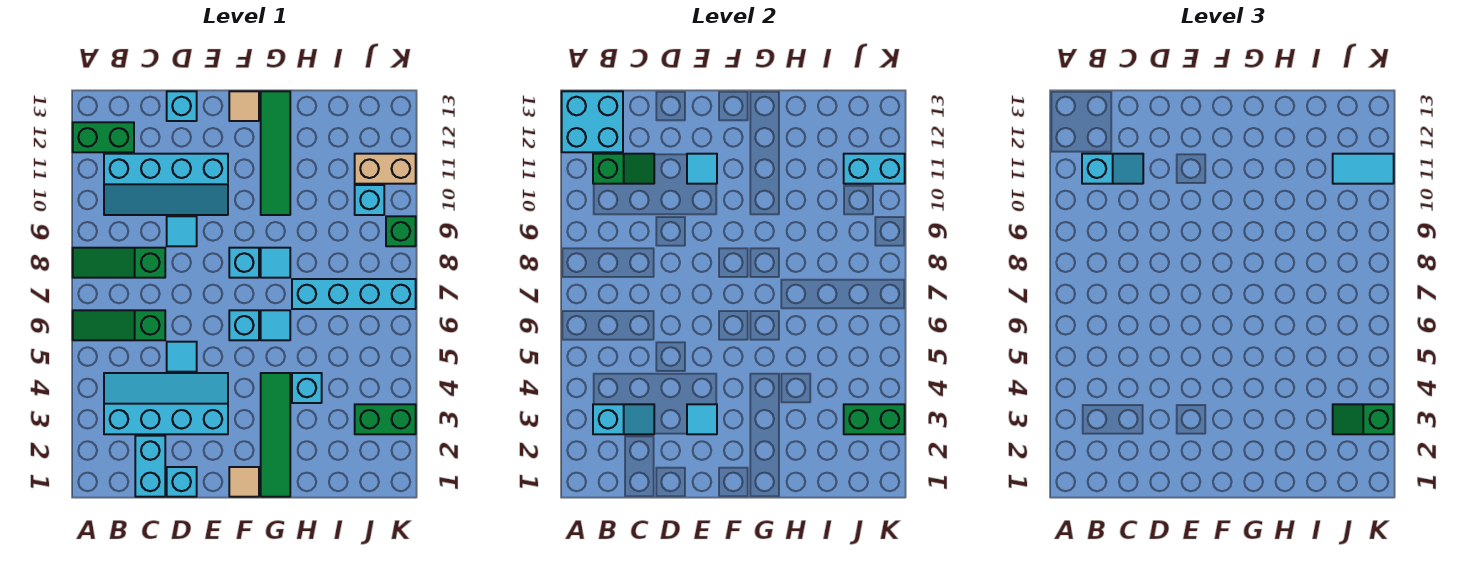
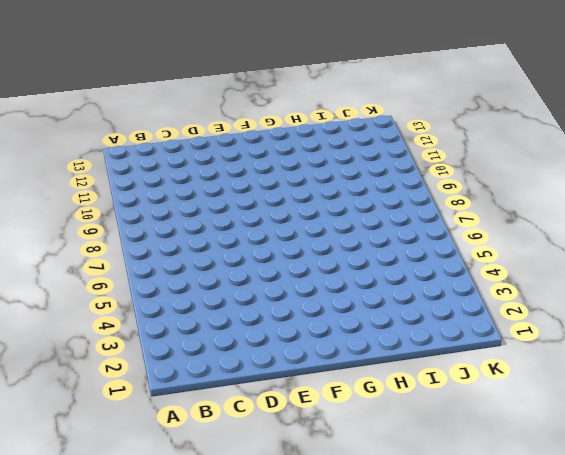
none -> green slope A6:C6 level 1 top C
none -> green slope A8:C8 level 1 top C
none -> green brick A12:B12 level 1
none -> cyan slope B3:E4 level 1 top 3

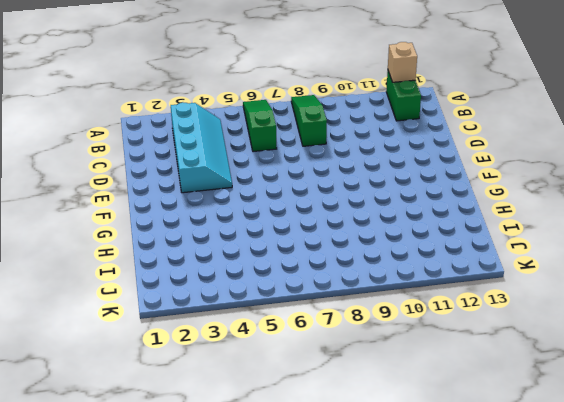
tan brick A12 level 2 -> cyan brick A12:B13 level 2
none -> cyan slope B10:E11 level 1 top 11
none -> cyan brick C1:C2 level 1
none -> cyan brick D1 level 1
none -> cyan tile D5 level 1

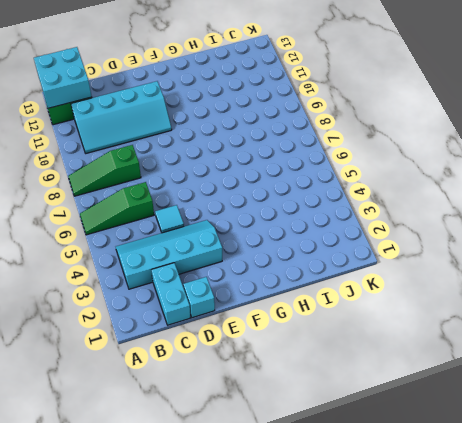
none -> cyan tile D9 level 1
none -> cyan brick D13 level 1
none -> tan tile F1 level 1
none -> cyan brick F6 level 1

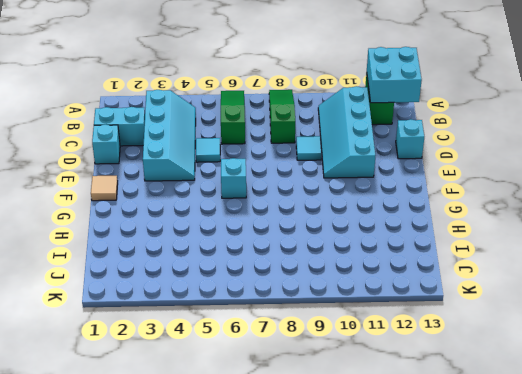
none -> cyan brick F8 level 1
none -> tan tile F13 level 1
none -> green tile G1:G4 level 1
none -> cyan tile G6 level 1

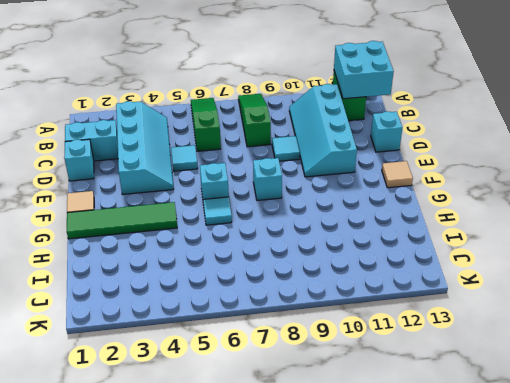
none -> cyan tile G8 level 1
none -> green tile G10:G13 level 1
none -> cyan brick H4 level 1
none -> cyan brick H7:K7 level 1

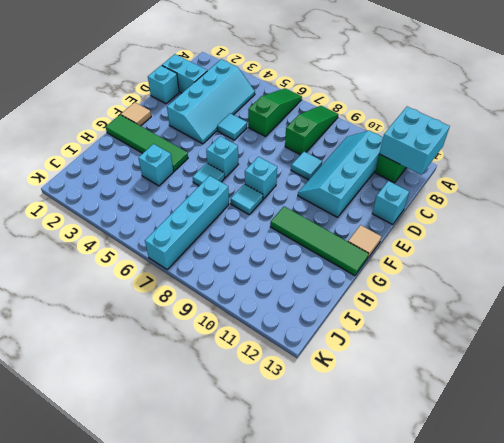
none -> green brick J3:K3 level 1
none -> cyan brick J10 level 1
none -> tan brick J11:K11 level 1
none -> green brick K9 level 1

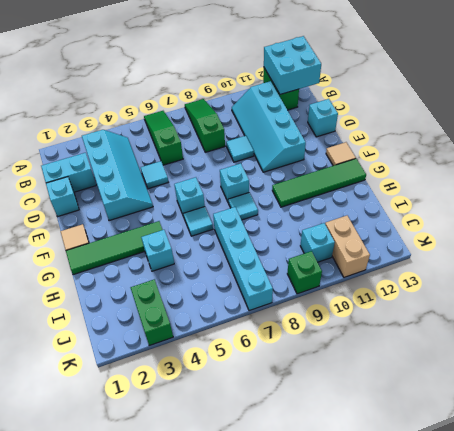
none -> cyan slope B3:C3 level 2 top B
none -> green slope B11:C11 level 2 top B
none -> cyan tile E3 level 2
none -> cyan tile E11 level 2

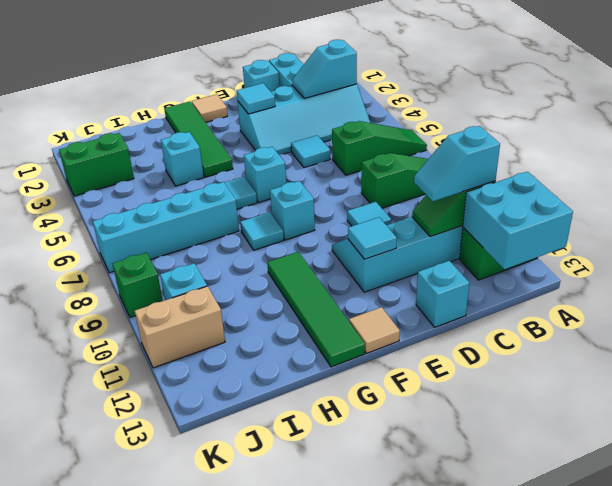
none -> green brick J3:K3 level 2
none -> cyan brick J11:K11 level 2
none -> green slope J3:K3 level 3 top K
none -> cyan tile J11:K11 level 3

